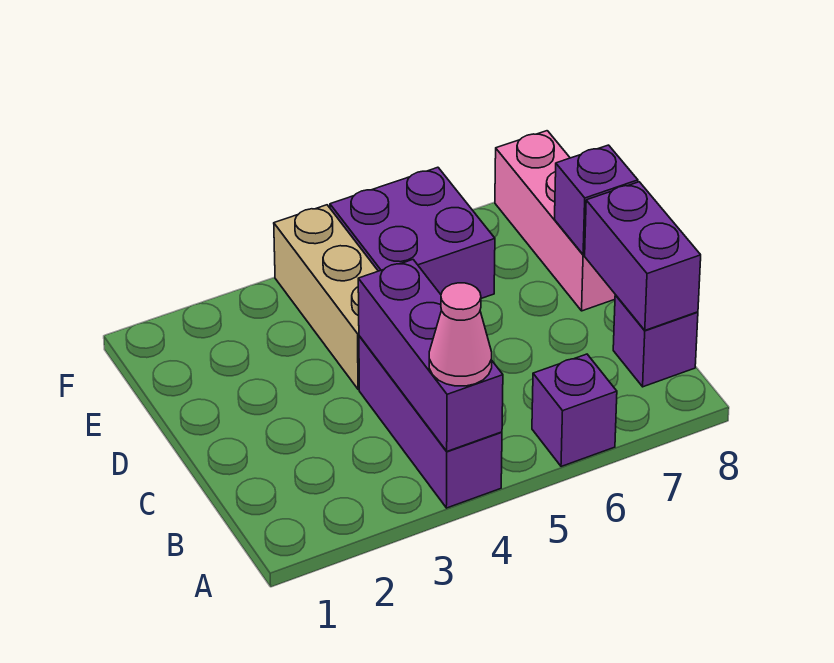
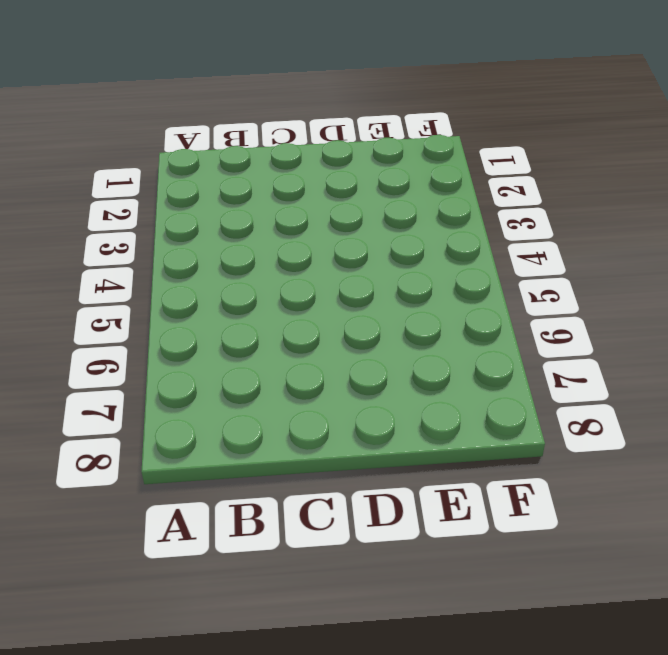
none -> purple brick A4:C4 level 1
none -> purple brick A6 level 1

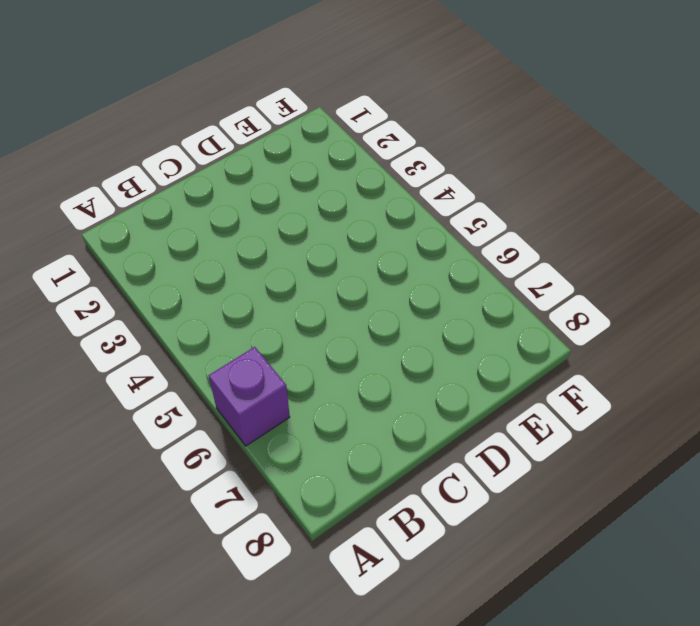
none -> purple brick A4:C4 level 1
none -> purple brick B8 level 1

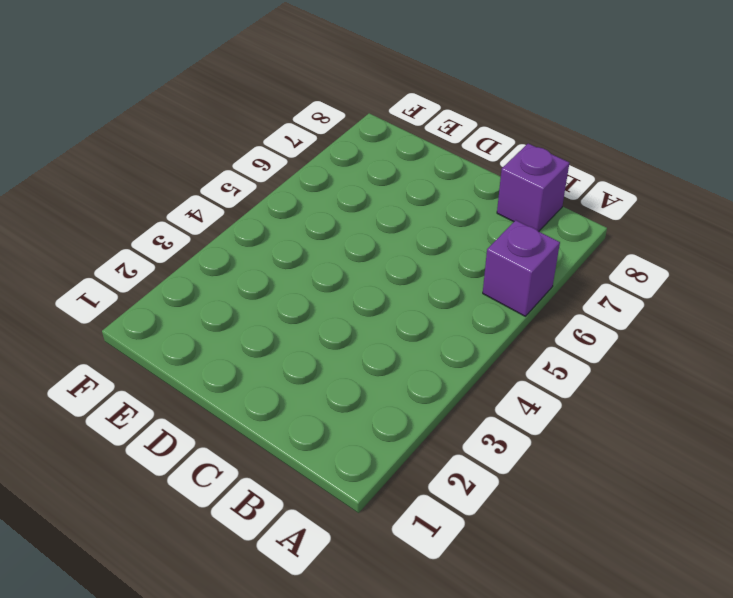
none -> purple brick A4:C4 level 1
none -> tan brick D4:F4 level 1

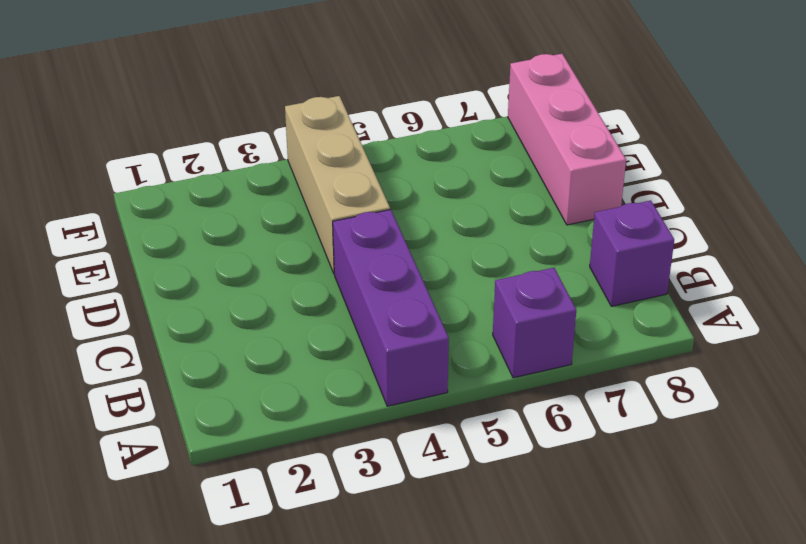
none -> purple brick E5:F6 level 1
none -> purple brick A4:C4 level 2

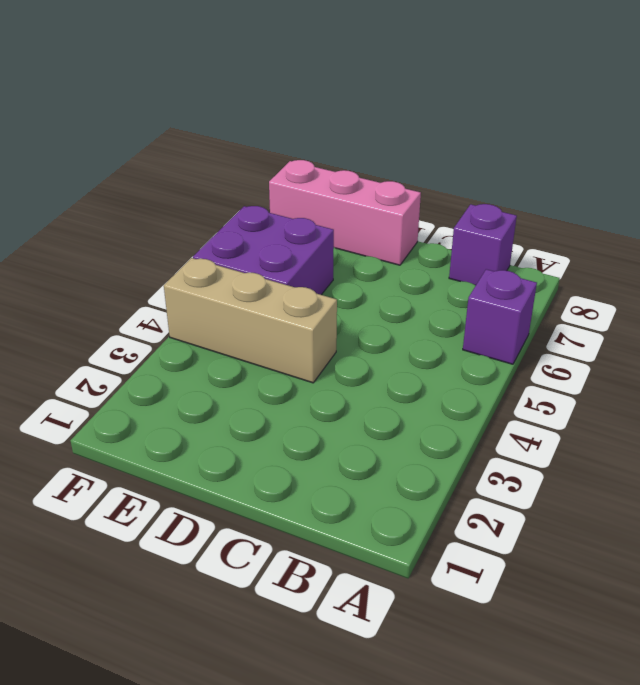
none -> purple brick A4:C4 level 1
none -> purple brick A4:C4 level 2

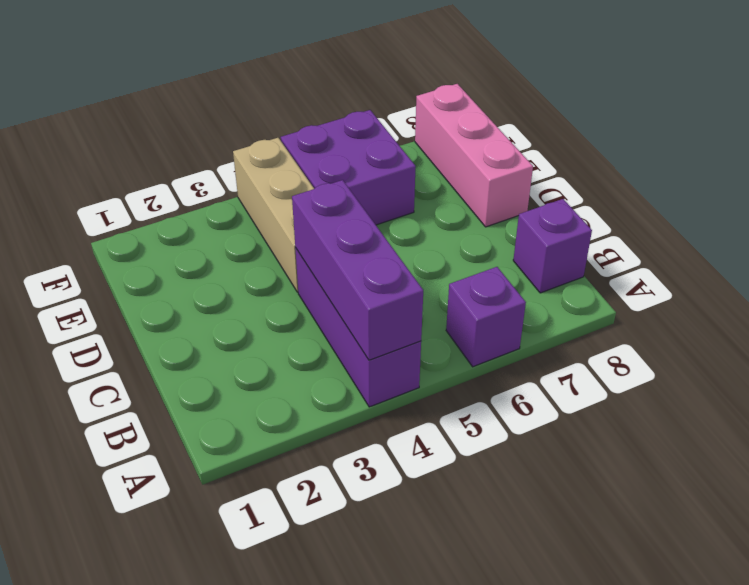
none -> purple brick B8:C8 level 2
none -> purple brick D8 level 2

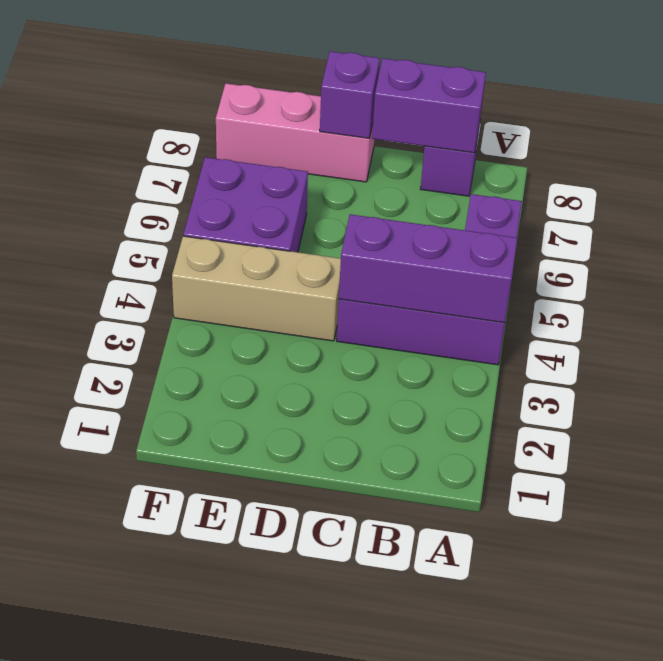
none -> pink cone A4 level 3

